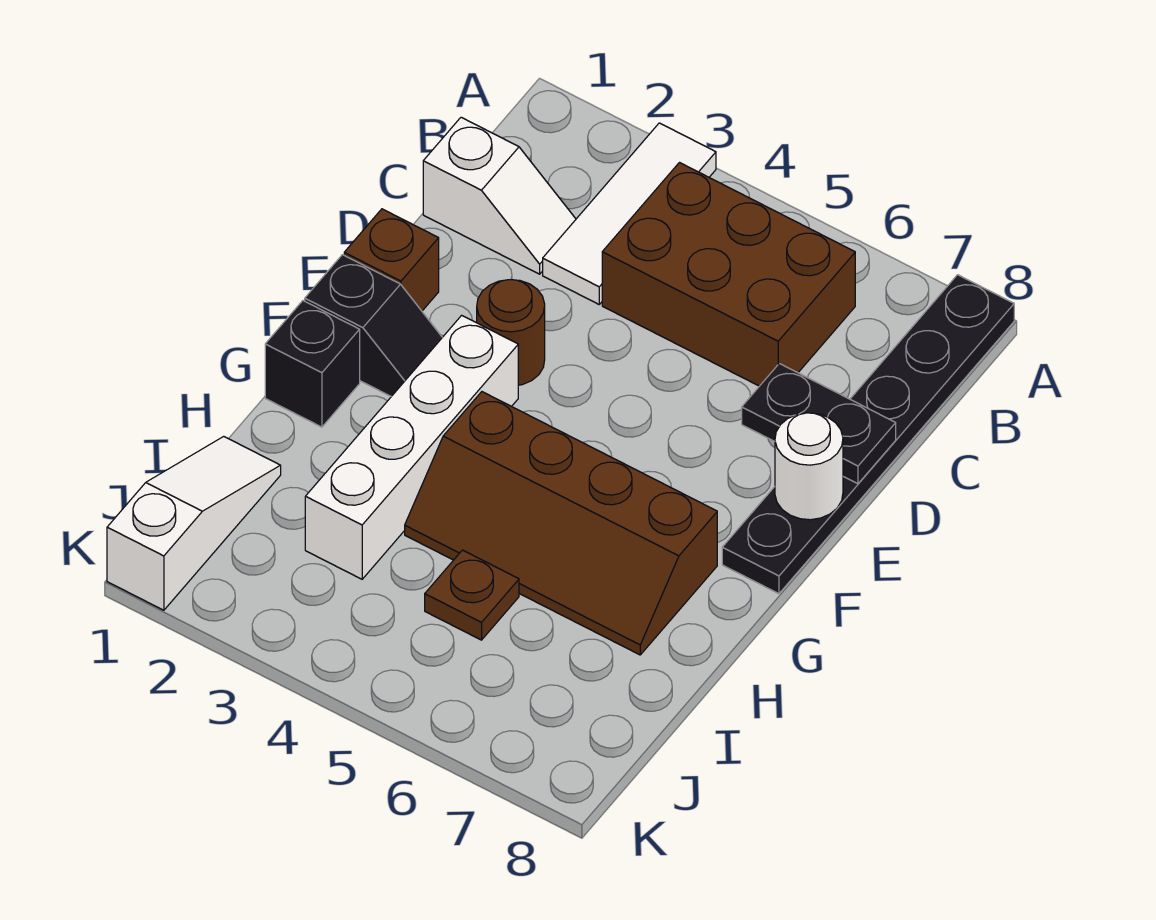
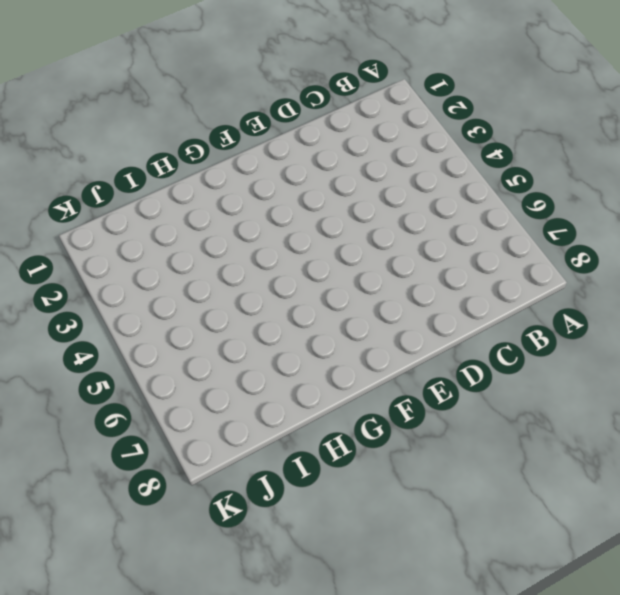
none -> white tile A3:C3 level 1
none -> black plate A8:F8 level 1
none -> brown brick B4:C6 level 1

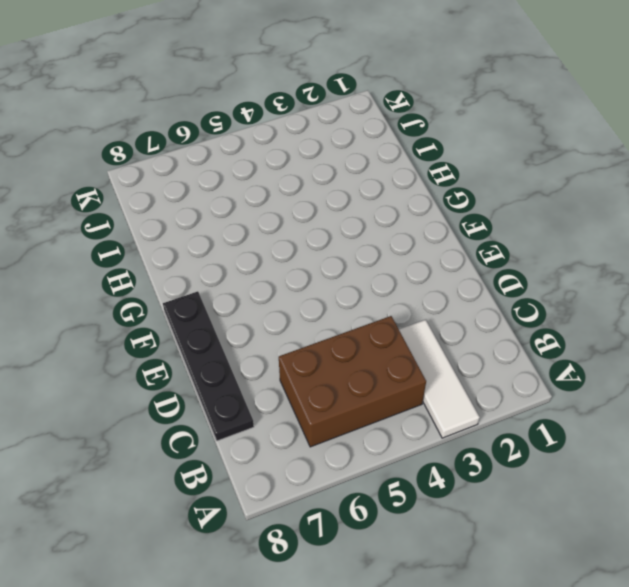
black plate C8:F8 level 1 -> black plate A8:F8 level 1
none -> white slope C1:C2 level 1 top 1
none -> brown brick E1 level 1
none -> brown round brick E3 level 1

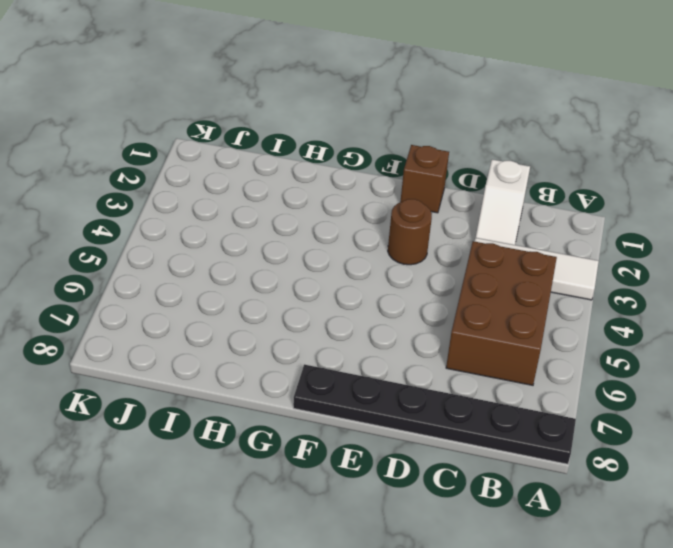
none -> black slope F1:F2 level 1 top 1
none -> white brick F3:I3 level 1
none -> black brick G1 level 1

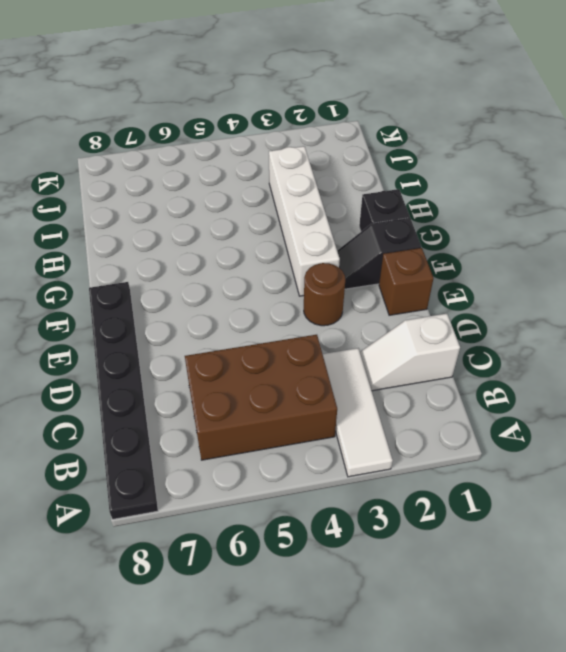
none -> brown slope G4:H7 level 1 top G
none -> white slope I1:K1 level 1 top K
none -> brown plate I5 level 1

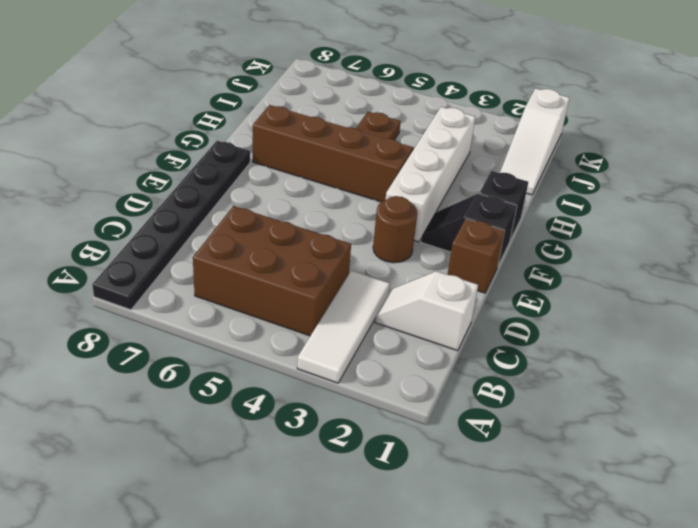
none -> black plate D7:D8 level 2
none -> white round brick E8 level 2

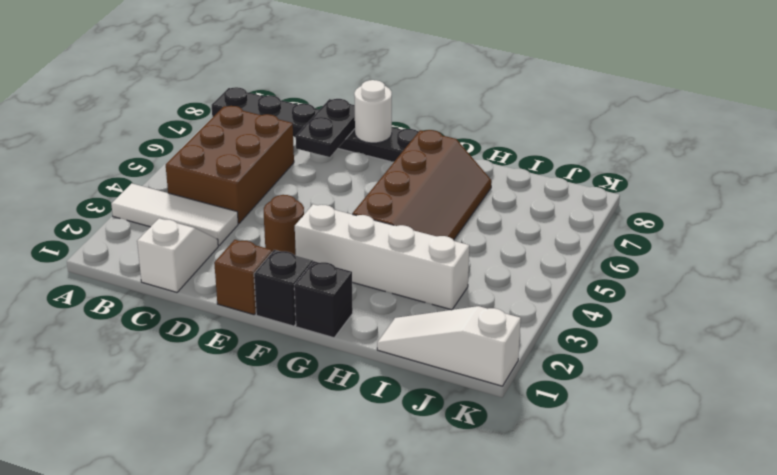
none -> brown plate I5 level 1

